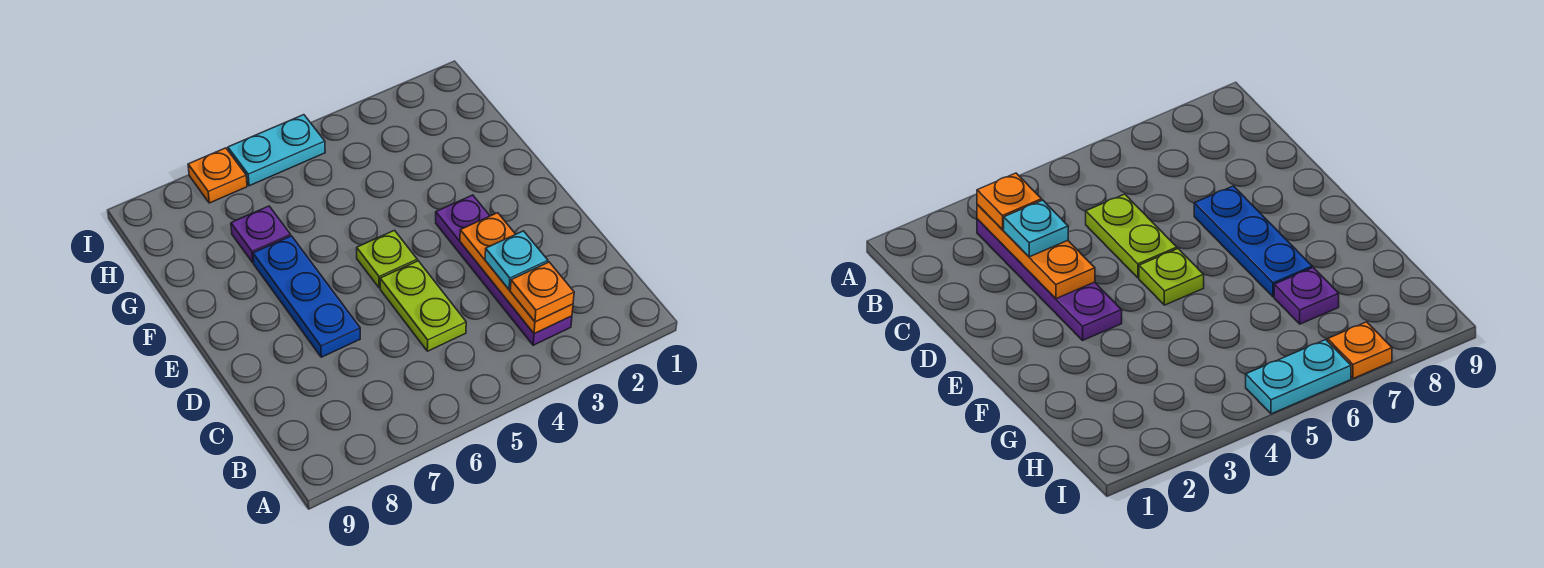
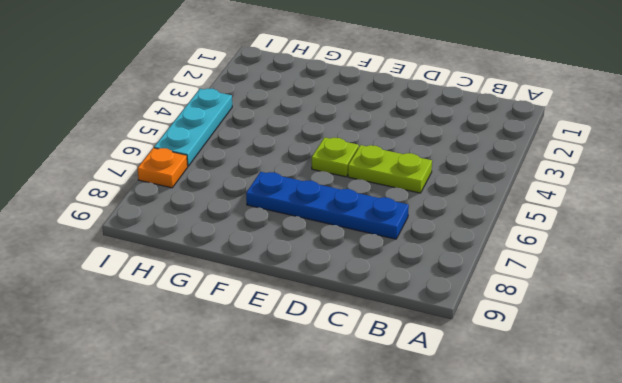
blue plate C7:F7 level 1 -> blue plate D7:F7 level 1
cyan plate I4:I6 level 1 -> cyan plate I5:I6 level 1
none -> purple plate B3:E3 level 1
none -> purple plate G7 level 1

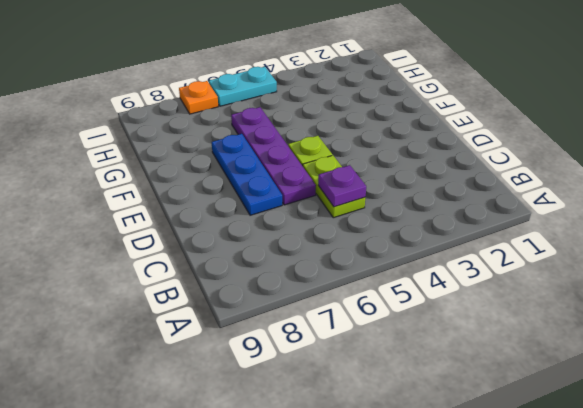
purple plate C5 level 2 -> purple plate G7 level 1
purple plate D6:G6 level 1 -> purple plate B3:E3 level 1
none -> orange plate B3:D3 level 2
none -> orange plate B3 level 3

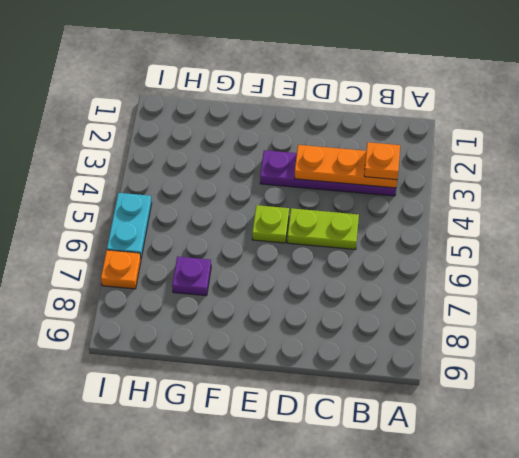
none -> blue plate D7:F7 level 1
none -> cyan plate C3 level 3

